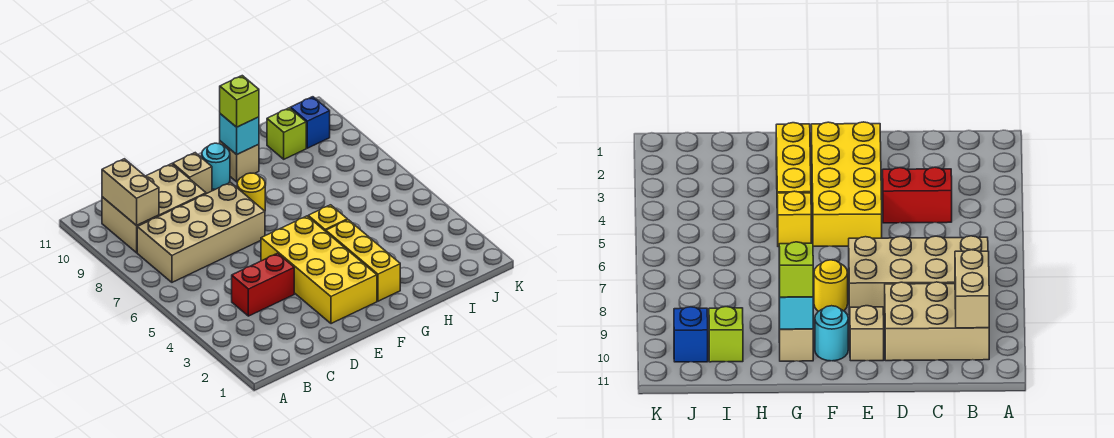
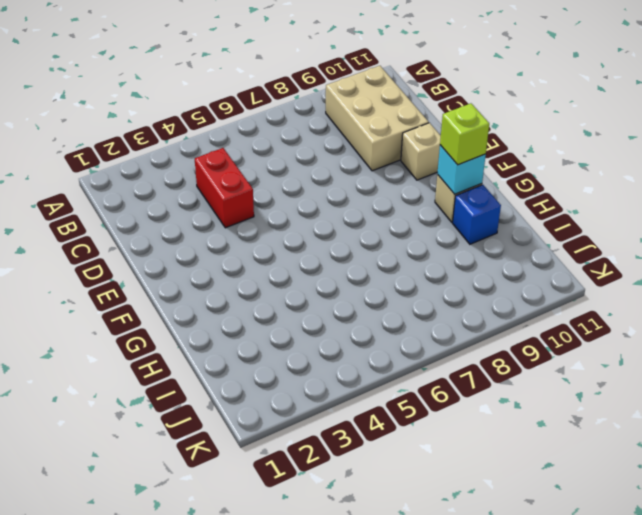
blue brick H10 level 1 -> blue brick J10 level 1
none -> tan brick B7:E8 level 1
none -> yellow brick E2:F5 level 1
none -> yellow round brick F8 level 1

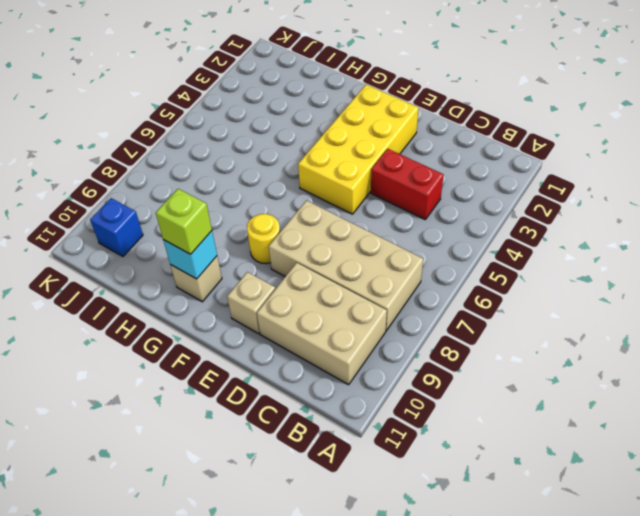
none -> cyan round brick F10 level 1
none -> yellow brick G2:G4 level 1
none -> yellow brick G5 level 1

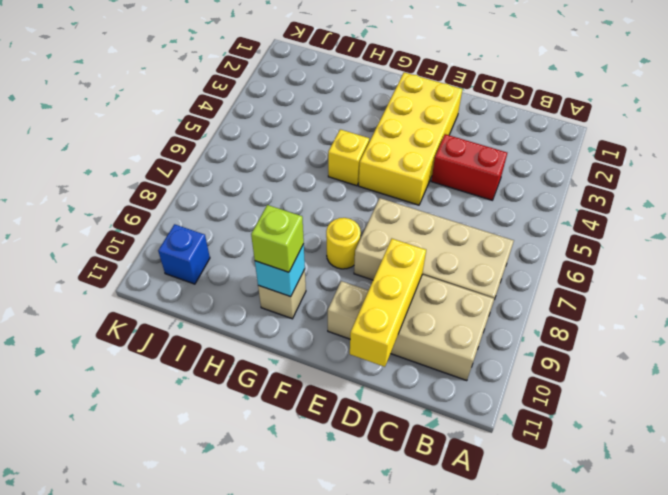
yellow brick D9:D11 level 2 -> yellow brick G2:G4 level 1
none -> cyan round brick F10 level 1
none -> lime brick I10 level 1
none -> tan brick B9:B10 level 2

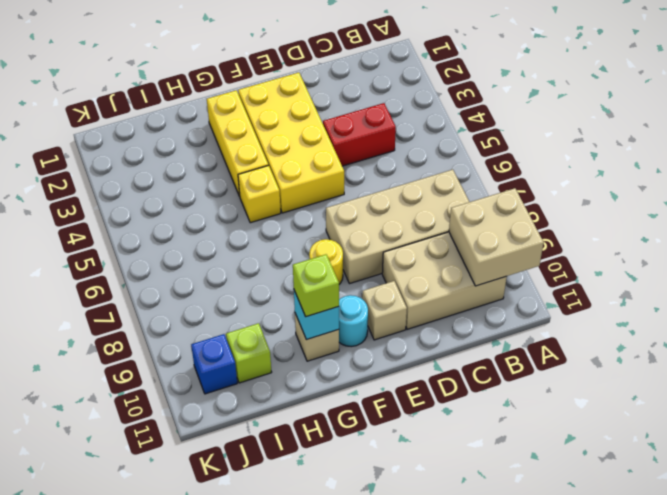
tan brick A9:B10 level 2 -> tan brick B9:B10 level 2

